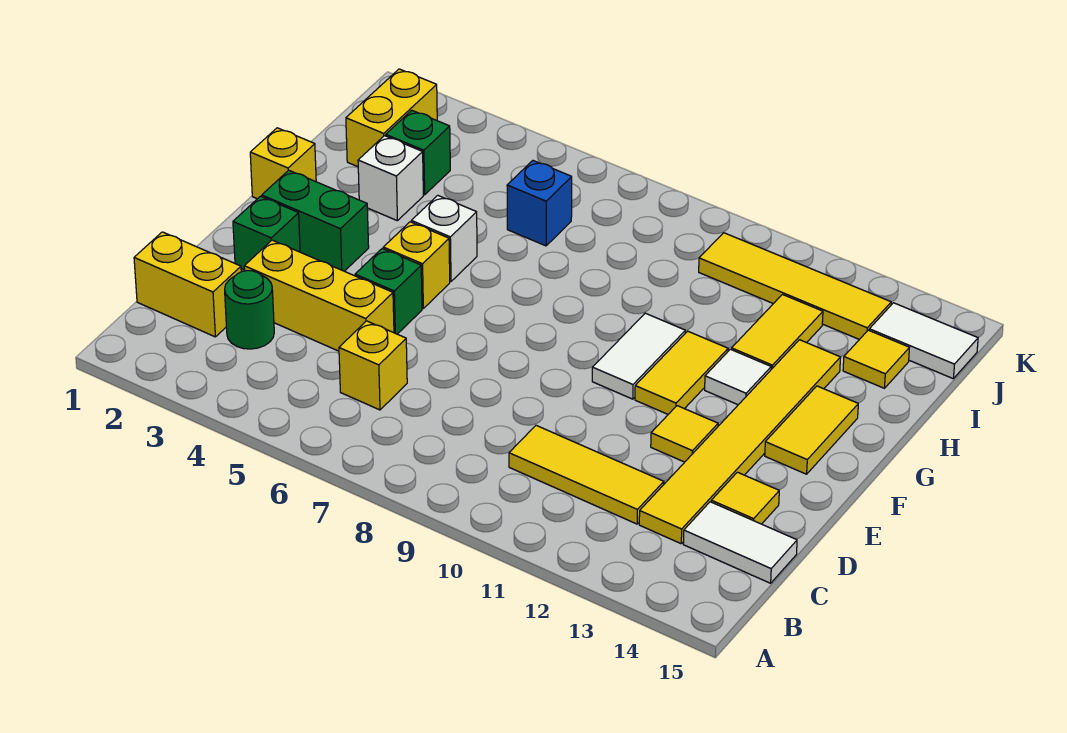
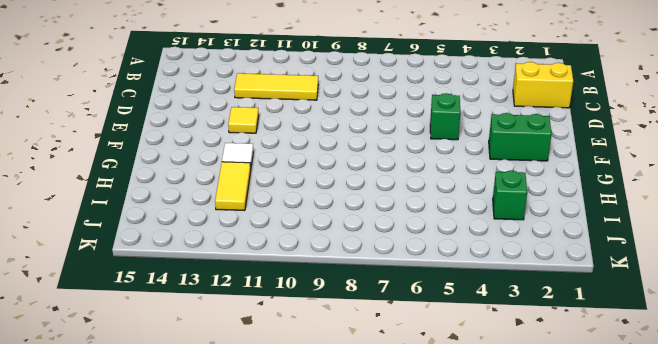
none -> green round brick C3 level 1
none -> yellow brick C6 level 1
none -> yellow tile C13:H13 level 1

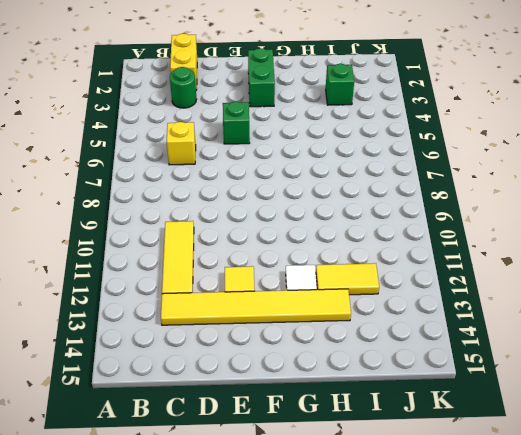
none -> white tile C14:C15 level 1
none -> yellow brick D3:D5 level 1
none -> yellow tile D14 level 1

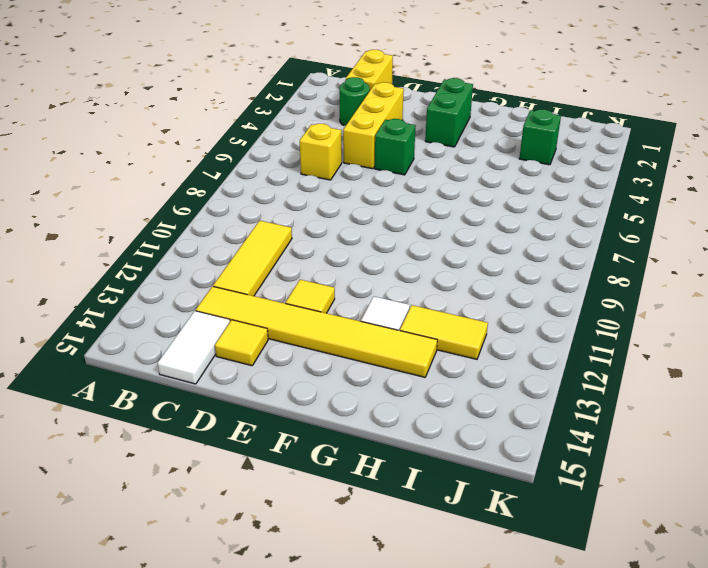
none -> green brick E2 level 1
none -> yellow brick F5 level 1
none -> white tile F10:G10 level 1

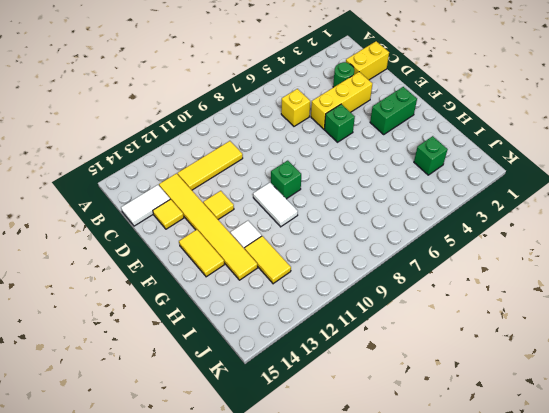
green brick F9 level 1 -> green brick E2 level 1
none -> yellow brick F5 level 1
none -> yellow tile F11:G11 level 1
none -> yellow brick G1 level 1

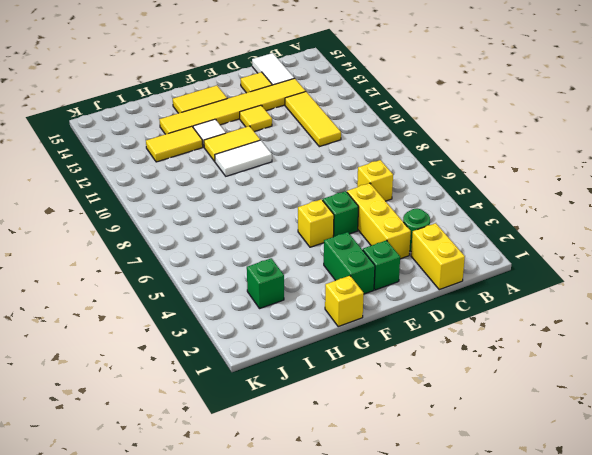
none -> white brick G5 level 1
none -> white brick H3 level 1
none -> yellow brick I2:J2 level 1

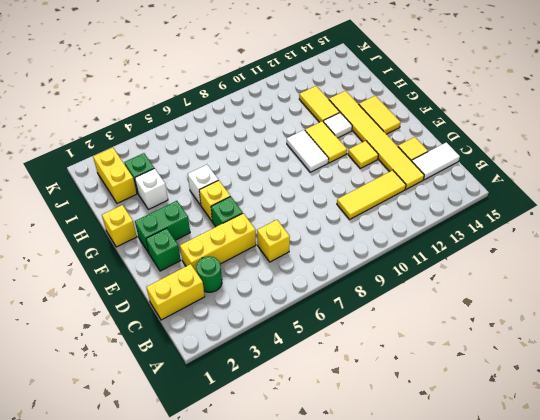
none -> blue brick I6 level 1
none -> yellow tile I14 level 1
none -> yellow tile J10:J13 level 1

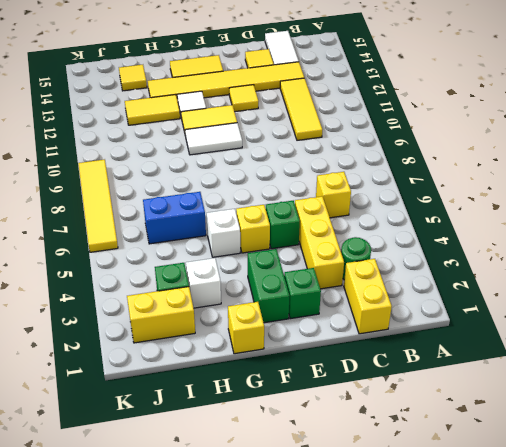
blue brick H6:I6 level 1 -> blue brick I6 level 1
yellow tile K6:K9 level 1 -> yellow tile J10:J13 level 1
none -> white tile J14:J15 level 1

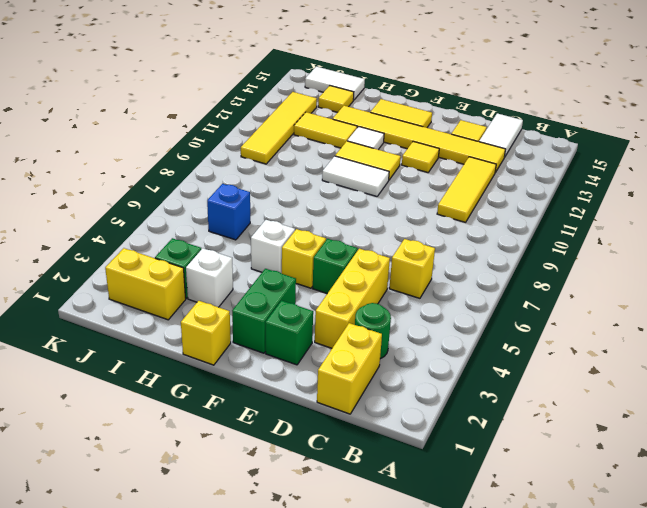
white tile I15:J15 level 1 -> white tile J14:J15 level 1

